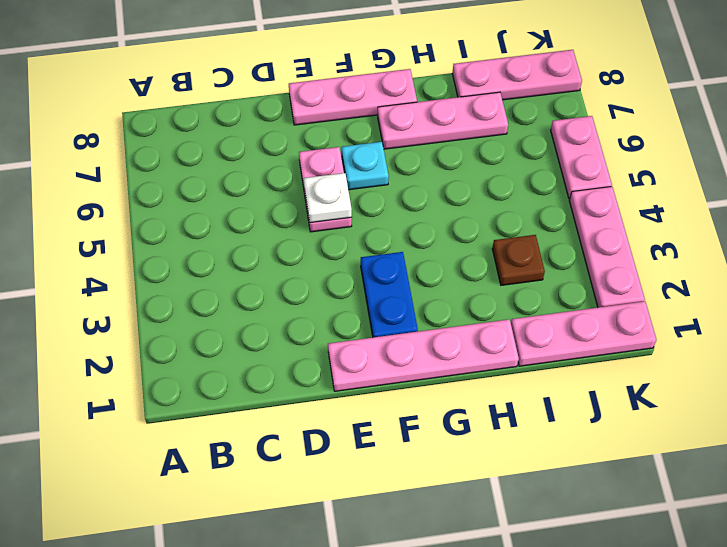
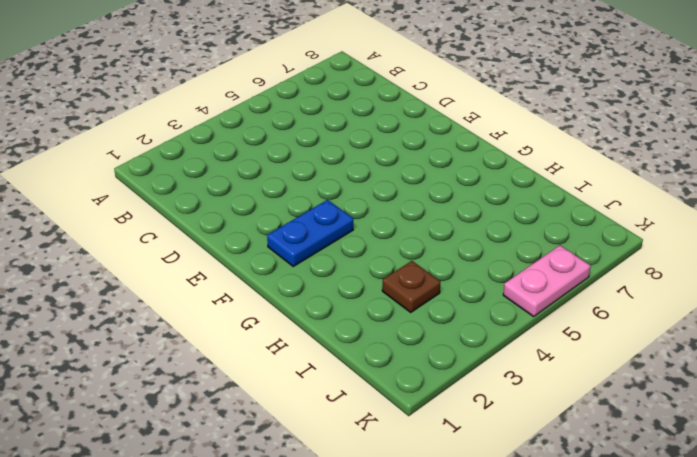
none -> pink plate E1:H1 level 1
none -> pink plate E5:E6 level 1
none -> pink plate E8:G8 level 1

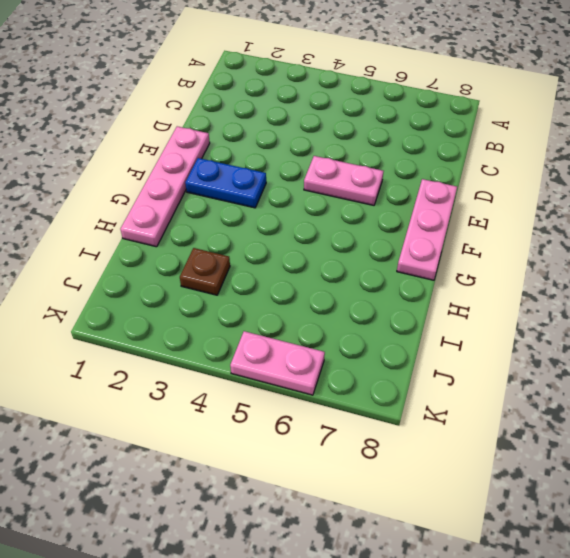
none -> cyan plate F6 level 1
none -> pink plate G7:I7 level 1
none -> pink plate I1:K1 level 1

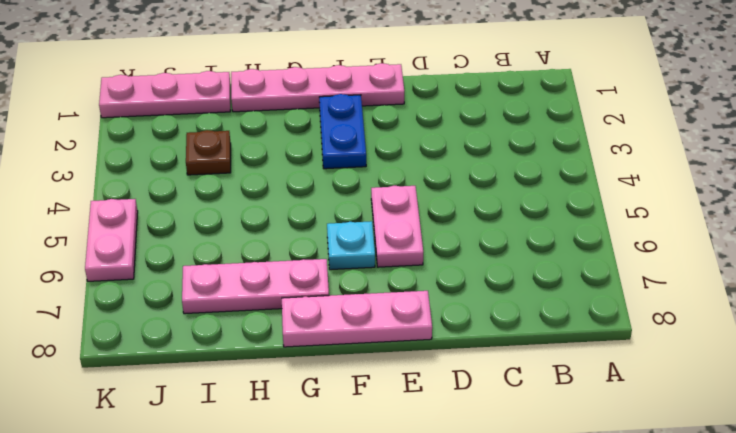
none -> pink plate I8:K8 level 1
none -> pink plate K2:K4 level 1
none -> white plate E5 level 2

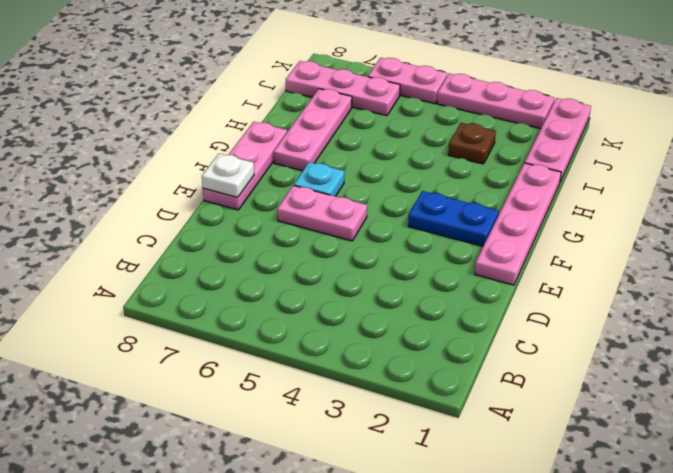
white plate E8 level 2 -> white plate E5 level 2
pink plate J6:J8 level 1 -> pink plate I8:K8 level 1

